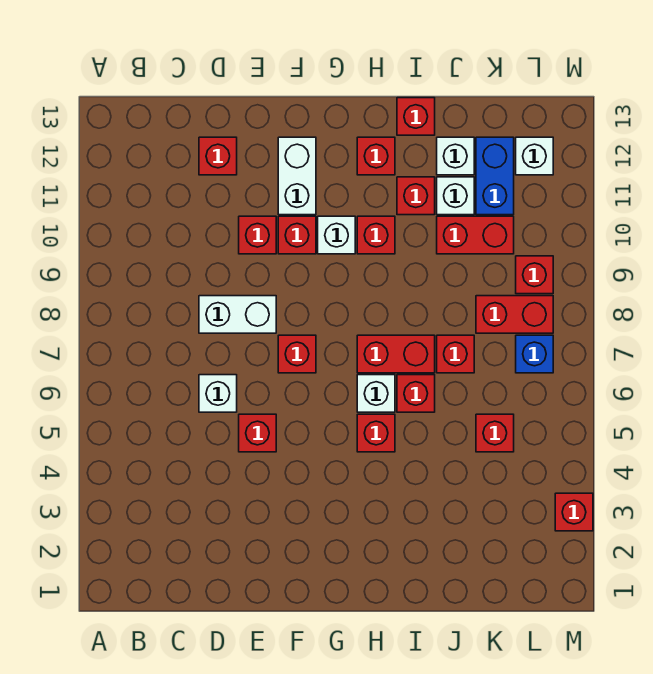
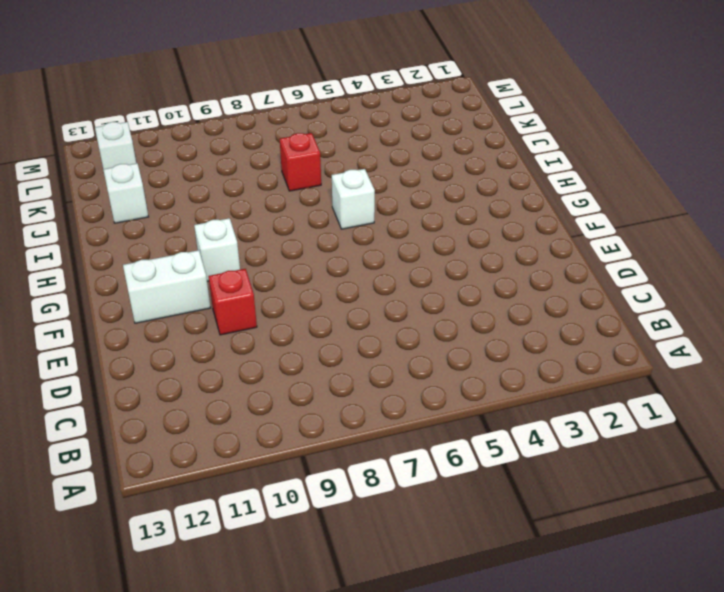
none -> white brick D6 level 1
none -> white brick D8:E8 level 1
none -> red brick D12 level 1

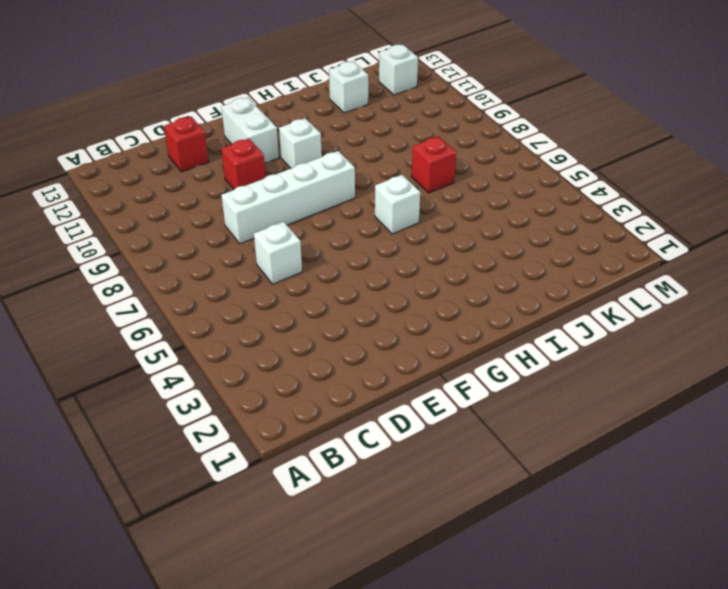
white brick D8:G8 level 1 -> white brick D8:E8 level 1
none -> red brick E5 level 1
none -> red brick F7 level 1
none -> red brick F10 level 1

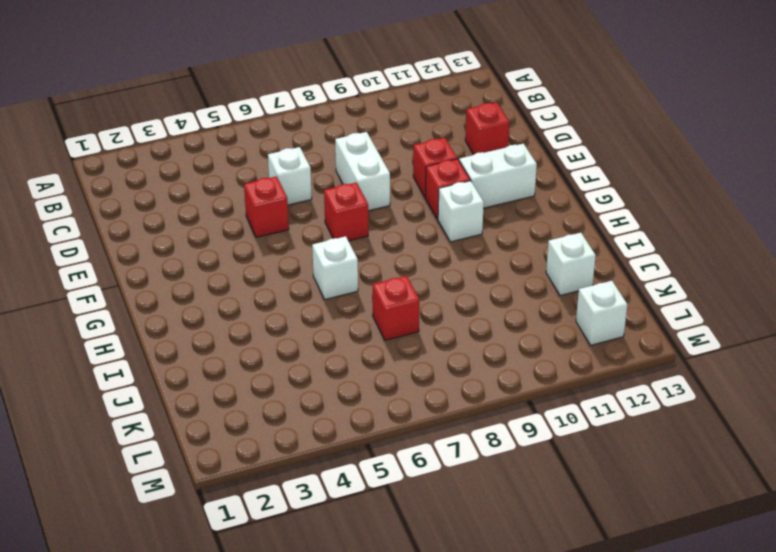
none -> red brick H5 level 1
none -> red brick H7:I7 level 1
none -> red brick H10 level 1

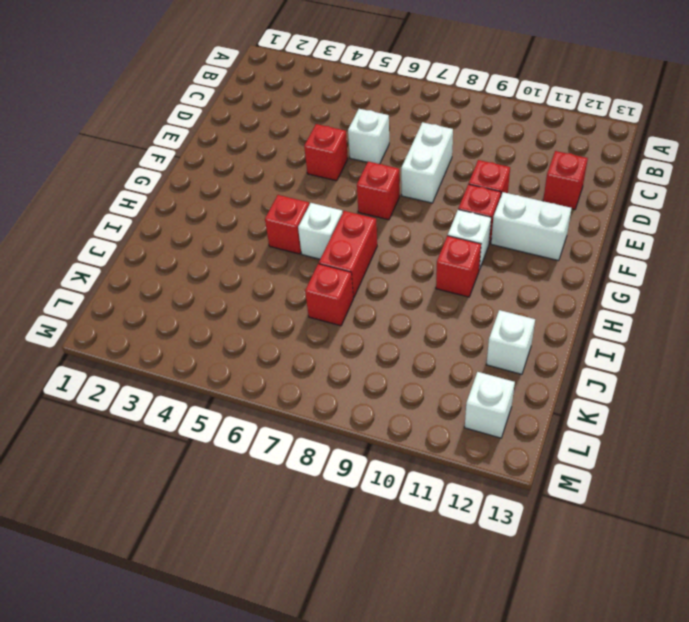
none -> red brick H12 level 1
none -> red brick I6 level 1
none -> red brick I11 level 1

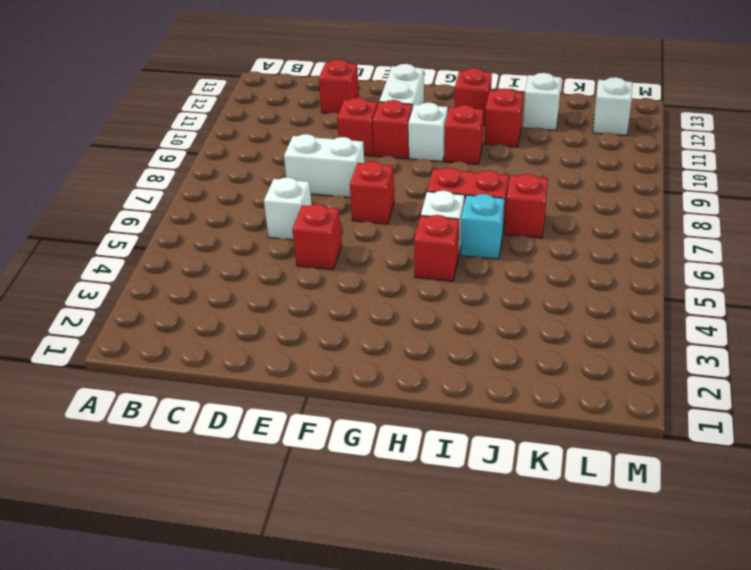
cyan brick I6 level 1 -> red brick I6 level 1
none -> red brick I13 level 1
none -> red brick J10:K10 level 1
none -> white brick J11 level 1

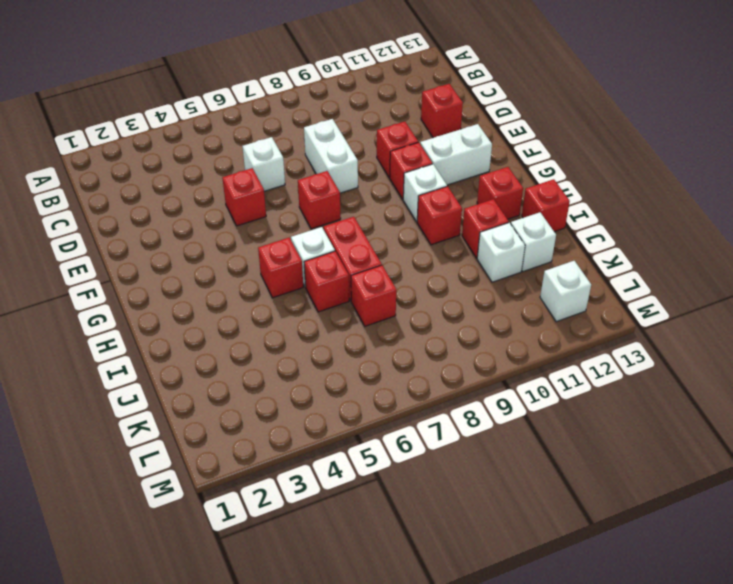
none -> red brick J10:K10 level 1
none -> red brick K5 level 1
none -> red brick K8:L8 level 1

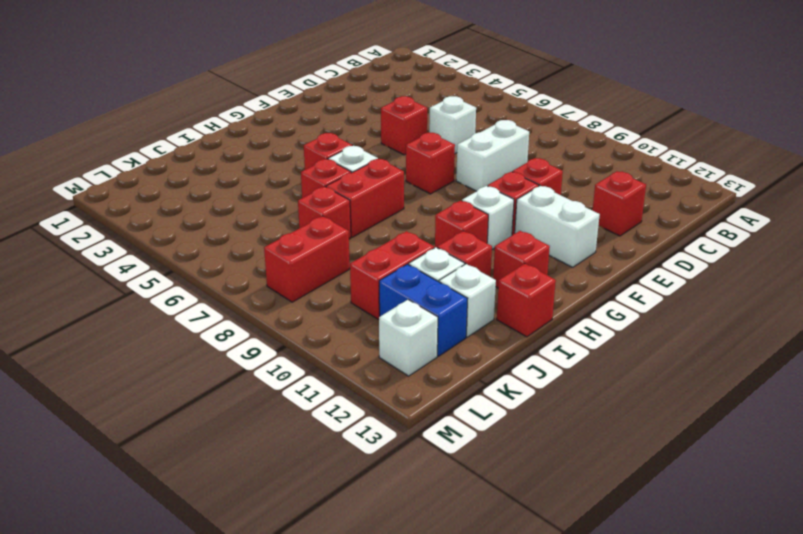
none -> red brick K5 level 1
none -> blue brick L7 level 1
none -> red brick L9 level 1

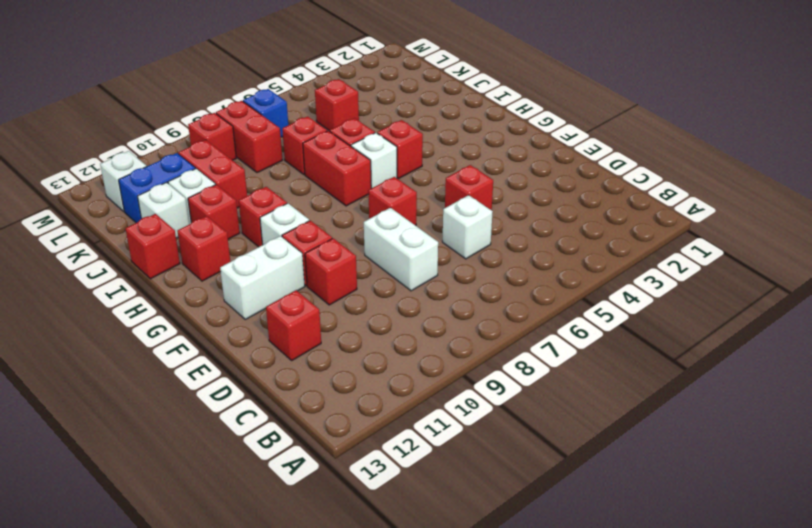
none -> red brick M3 level 1

